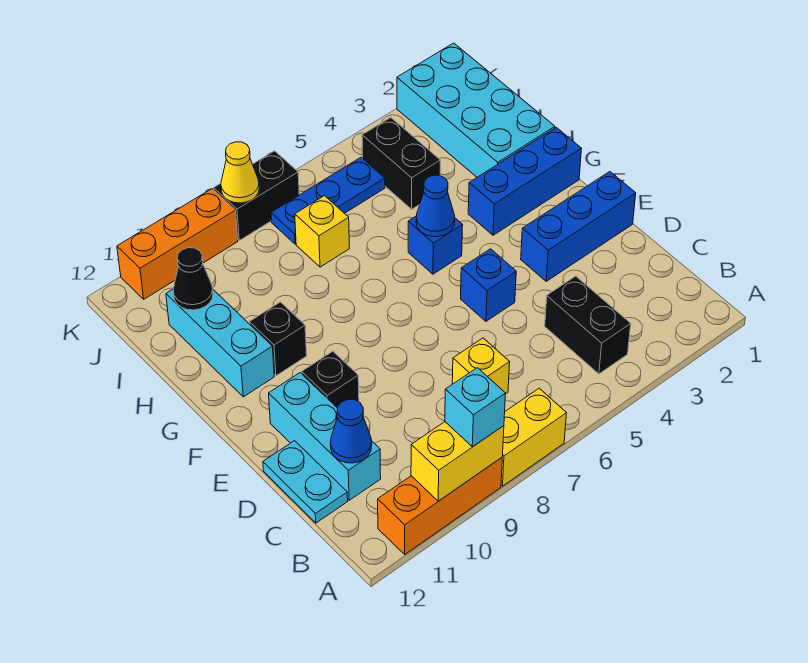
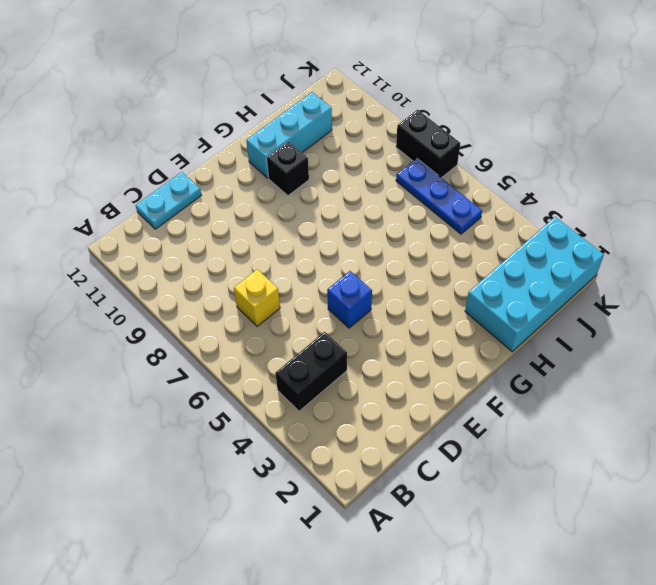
none -> yellow brick A7:A8 level 1
none -> orange brick A9:A11 level 1
none -> cyan brick C11:E11 level 1

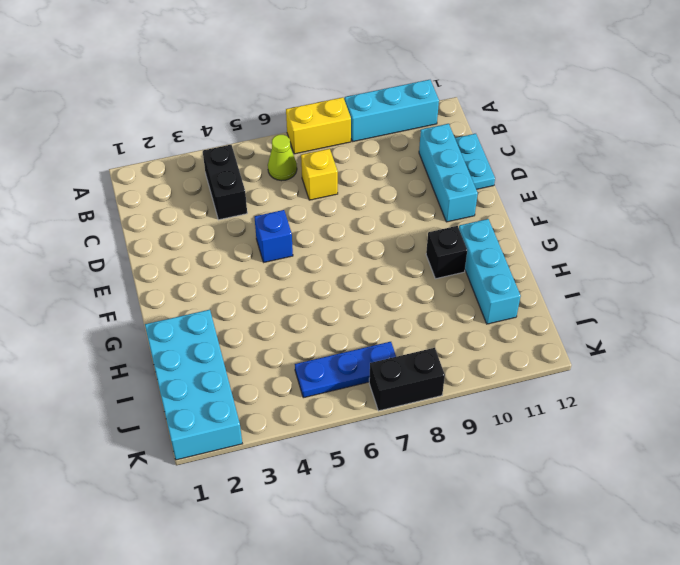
cyan brick A9:A11 level 1 -> orange brick A9:A11 level 1
lime cone B6 level 1 -> none
none -> blue brick E1:E3 level 1
none -> black brick E10 level 1
none -> blue brick G1:G3 level 1

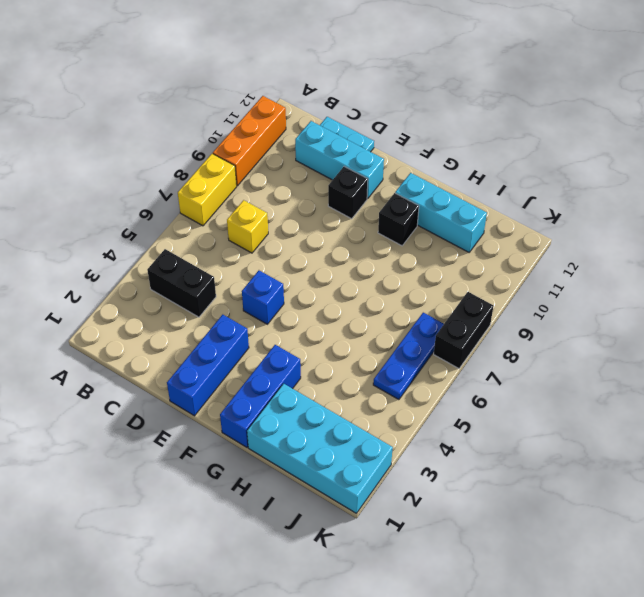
none -> blue brick G5 level 1
none -> black brick I4:J4 level 1
none -> yellow brick I7 level 1

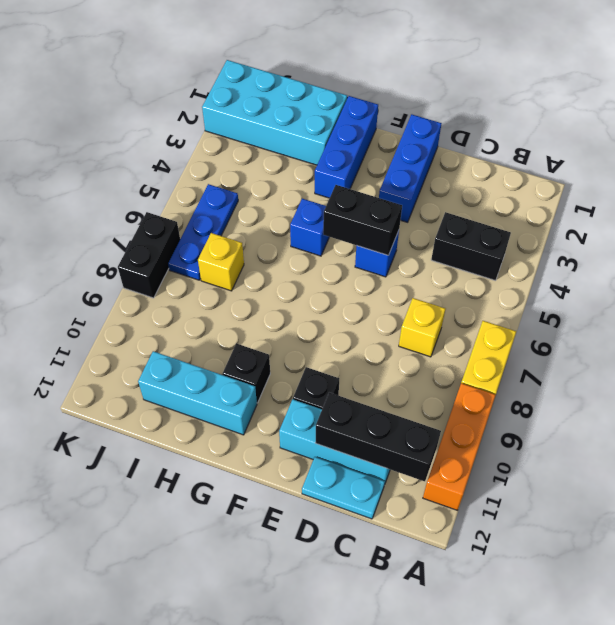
black brick B11:D11 level 2 -> blue cone C11 level 2
black brick E5:F5 level 2 -> black brick I4:J4 level 1
none -> orange brick K9:K11 level 1
none -> yellow brick A9:A10 level 2
none -> blue cone G5 level 2

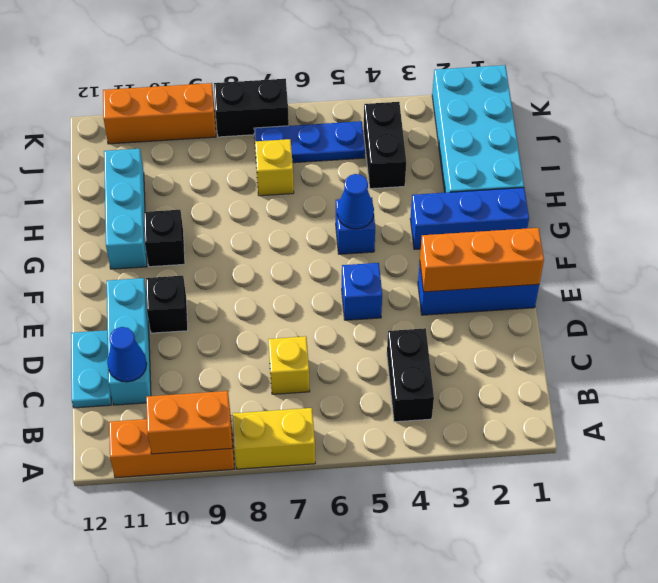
orange brick A9:A10 level 2 -> yellow brick A9:A10 level 2
orange brick E1:E3 level 2 -> none
none -> black cone I11 level 2
none -> yellow cone K8 level 2
none -> cyan brick A9 level 3

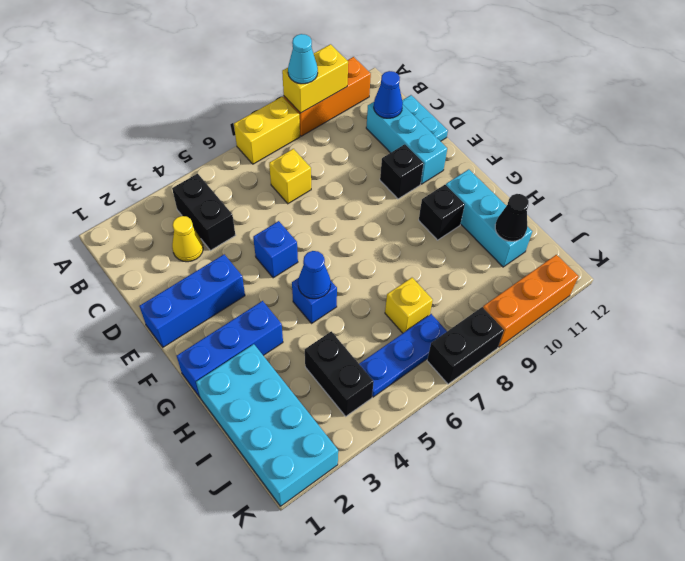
cyan cone A9 level 3 -> cyan brick A9 level 3
yellow cone C3 level 1 -> yellow cone K8 level 2

